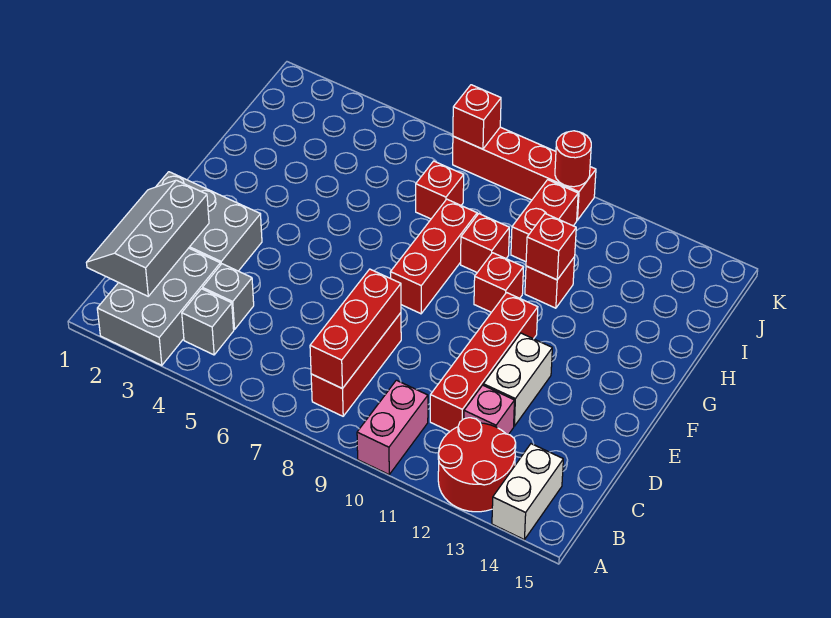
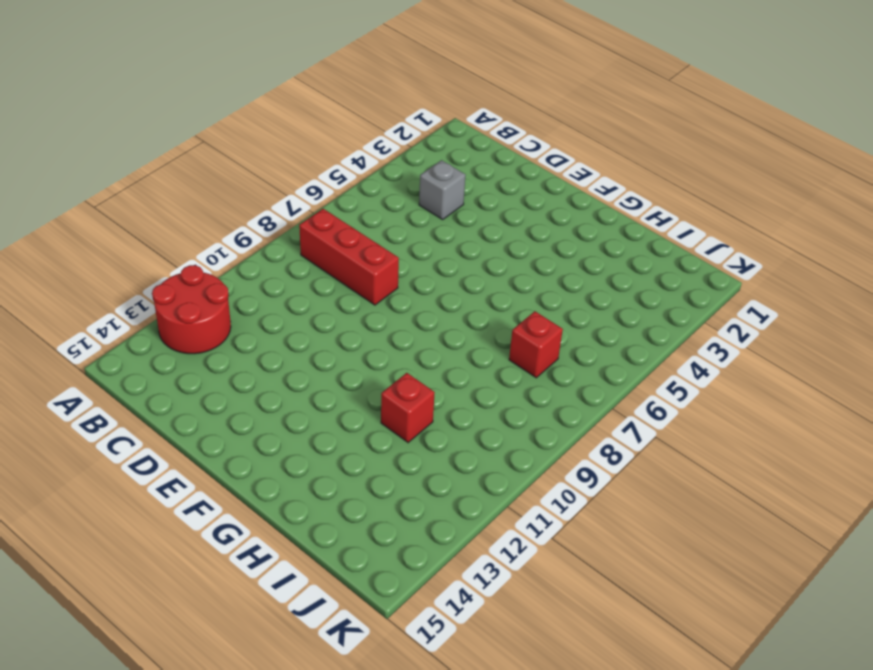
none -> grey brick A2:C3 level 1
none -> pink brick A10:B10 level 1
none -> white brick A14:B14 level 1

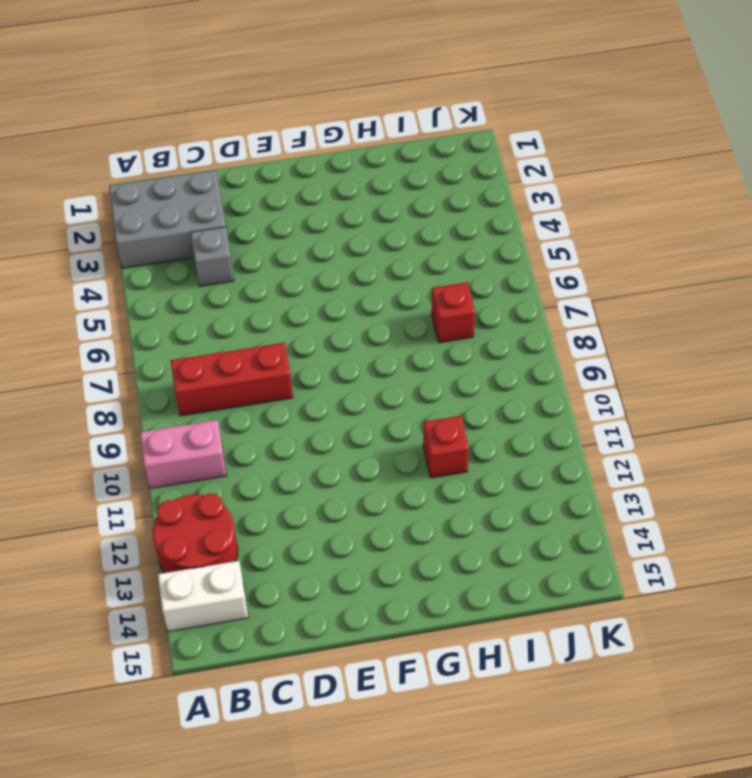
none -> grey brick B4 level 1
none -> red brick C11:F11 level 1
none -> pink brick C12 level 1

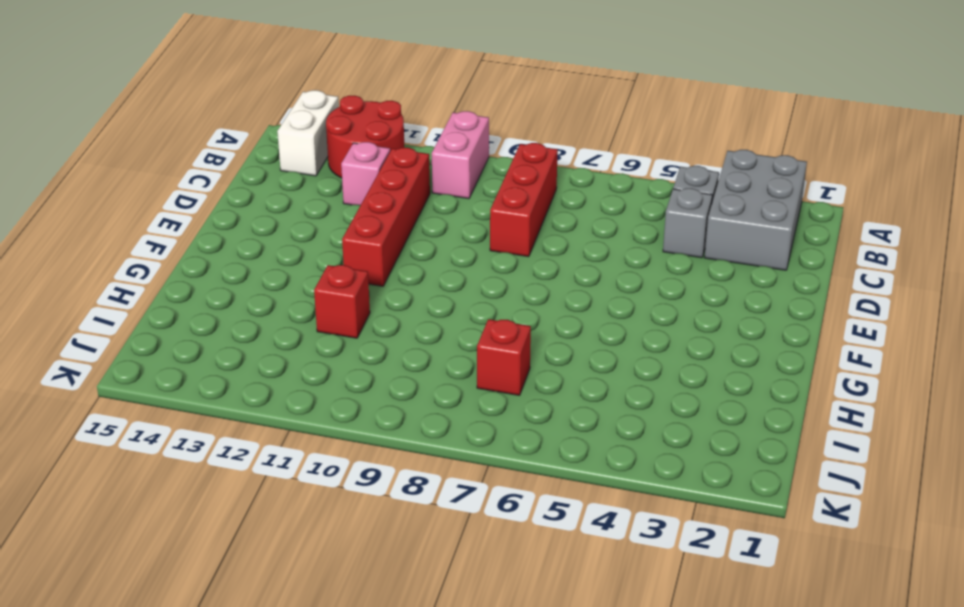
none -> grey brick D1:E3 level 1
none -> white brick D12:E12 level 1
none -> red brick F8:H8 level 1

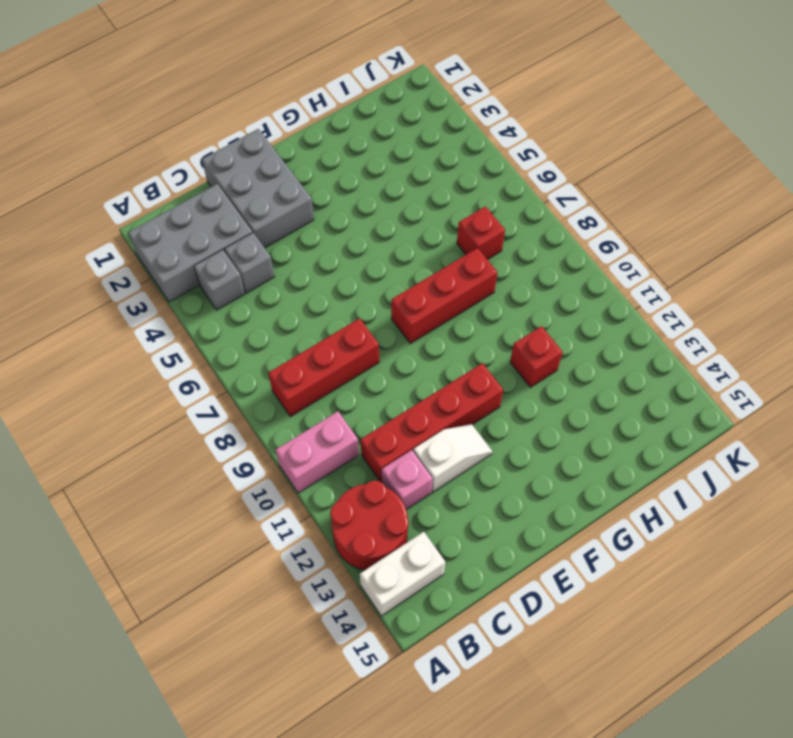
white slope D12:E12 level 1 top D -> white brick D12:E12 level 1
none -> red brick G10 level 1
none -> red brick H9 level 1
none -> red brick I10:J10 level 1

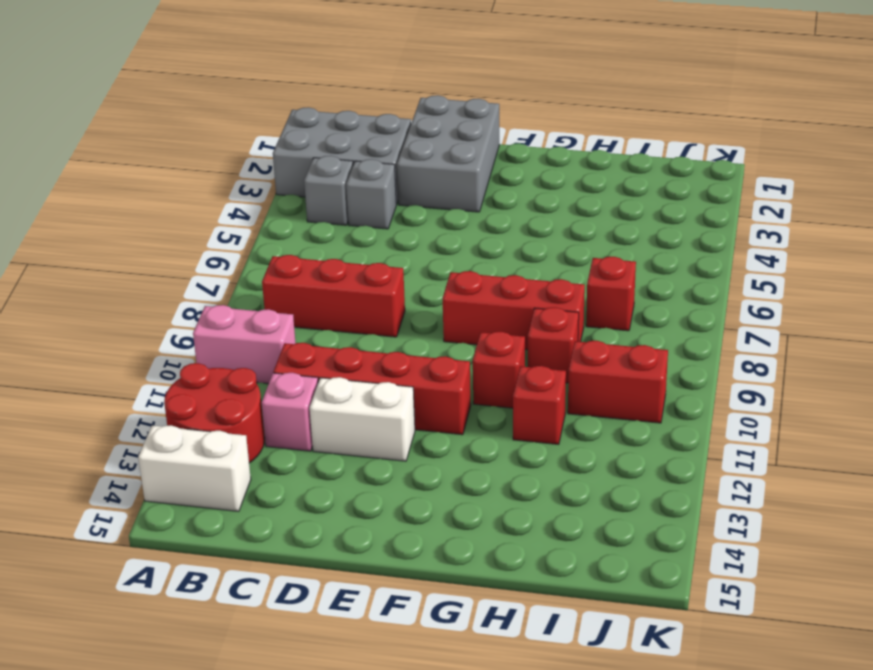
none -> red brick K7:K10 level 1
none -> grey slope B1:D2 level 2 top 2
none -> red brick B8:D8 level 2

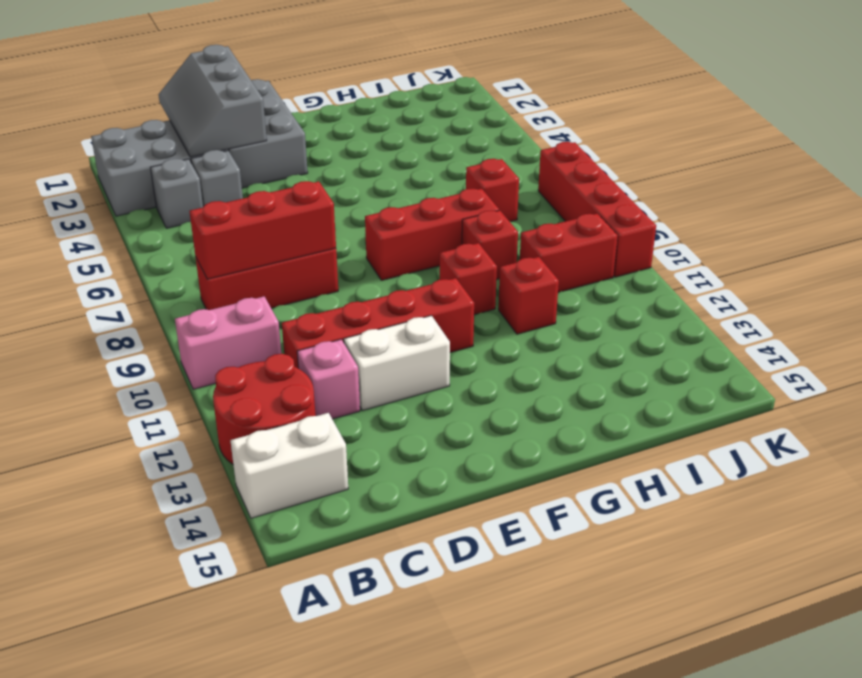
grey slope C1:D3 level 2 top D -> grey slope B1:D2 level 2 top 2
none -> red brick H11 level 2
none -> red brick K7 level 2
none -> red round brick K10 level 2

